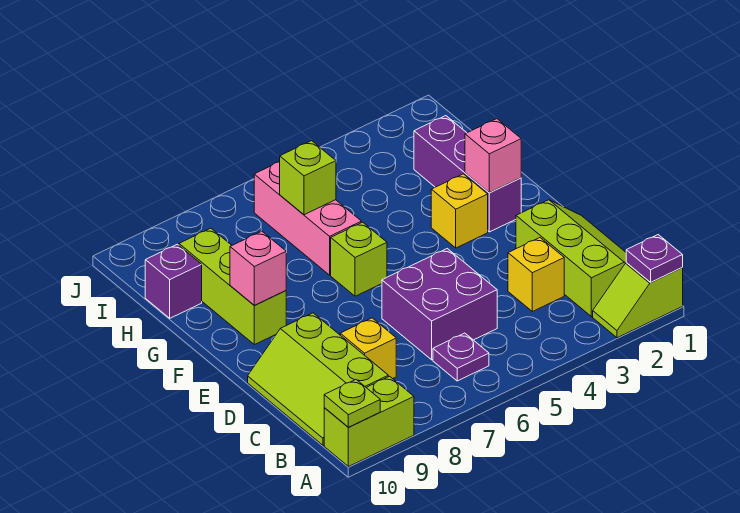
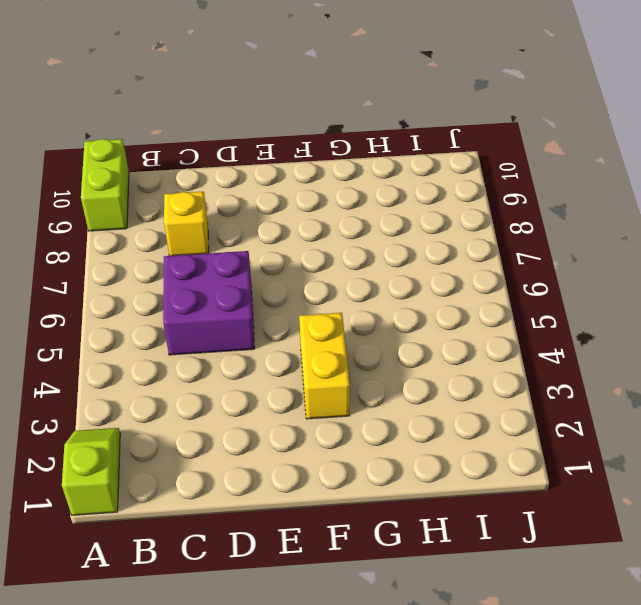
yellow brick F3:F4 level 1 -> yellow brick F3 level 1
none -> lime slope B1:D2 level 1 top 2
none -> purple plate B6 level 1
none -> lime slope B9:D10 level 1 top 9

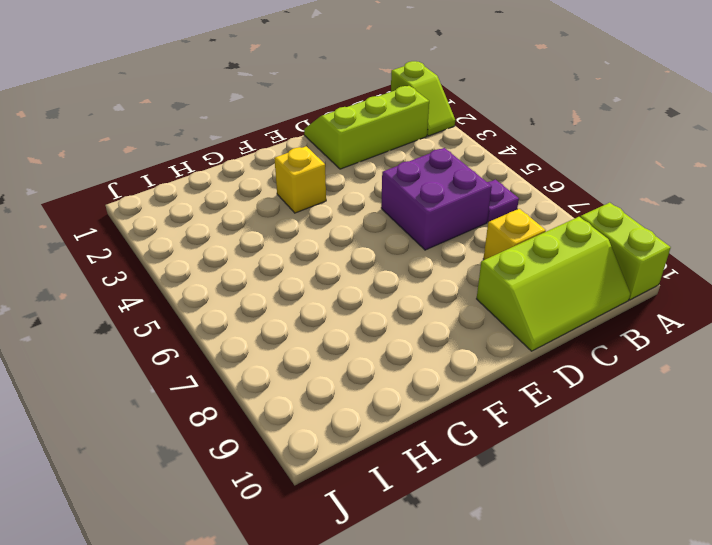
none -> yellow brick C3 level 1
none -> purple brick F2:H2 level 1
none -> lime brick F6 level 1

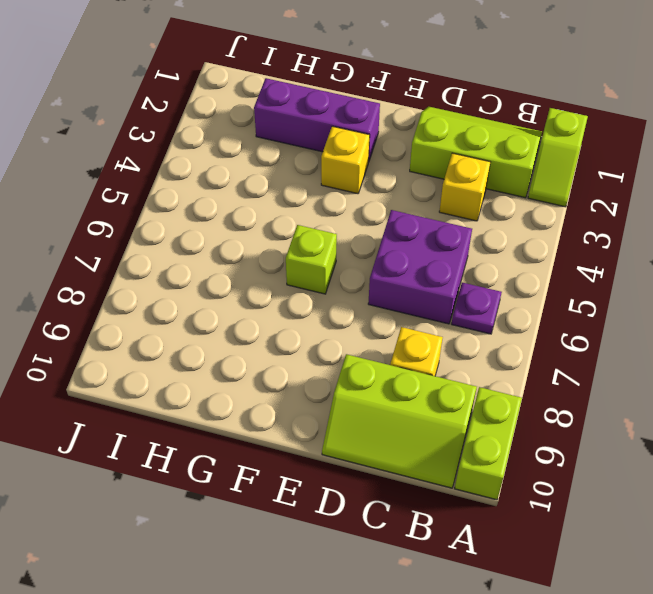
none -> lime brick F9:H9 level 1
none -> pink brick G6:I6 level 1
none -> purple brick H10 level 1

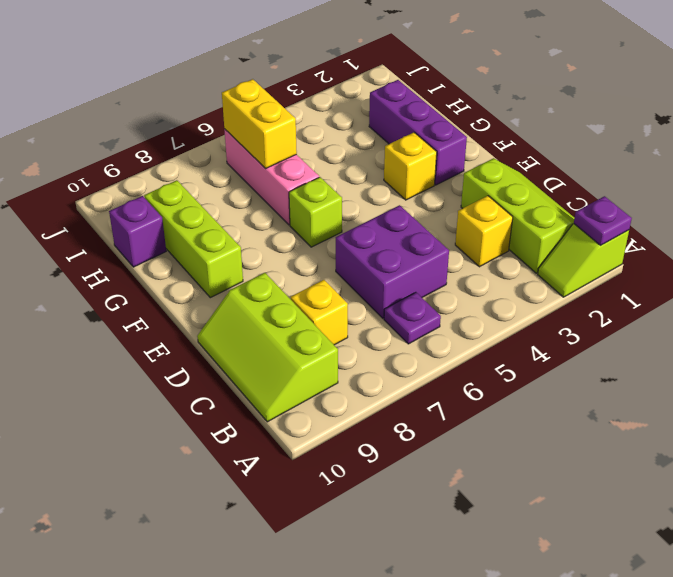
yellow brick H6:I6 level 2 -> lime brick H6 level 2
none -> lime brick A9:A10 level 1
none -> lime plate A10 level 2
none -> pink brick F2 level 2

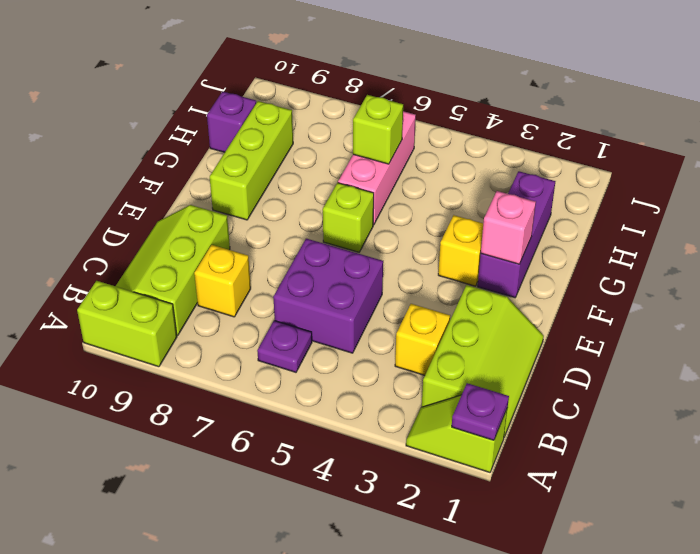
none -> lime plate A10 level 2
none -> pink brick F9 level 2

